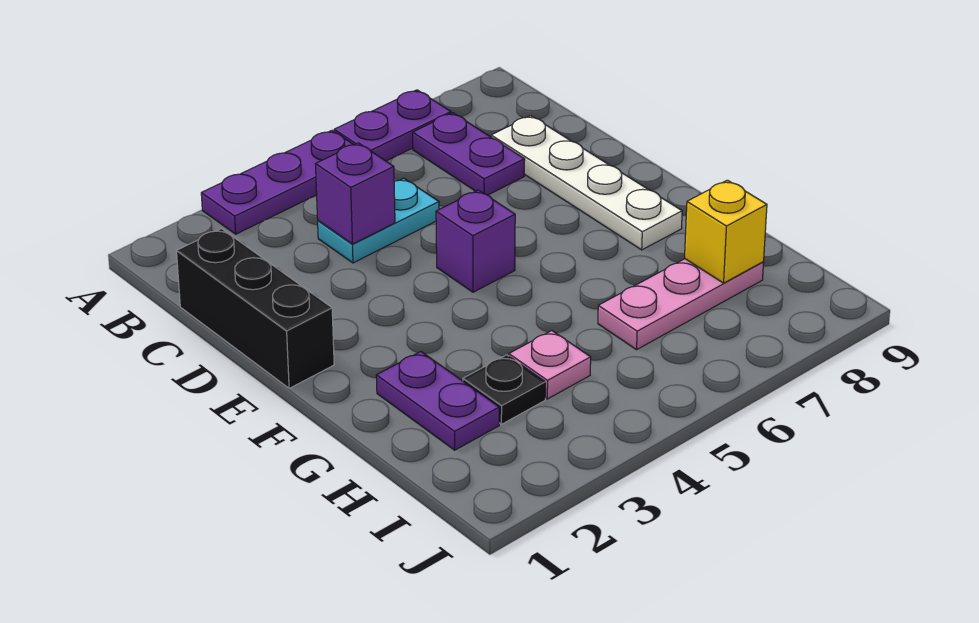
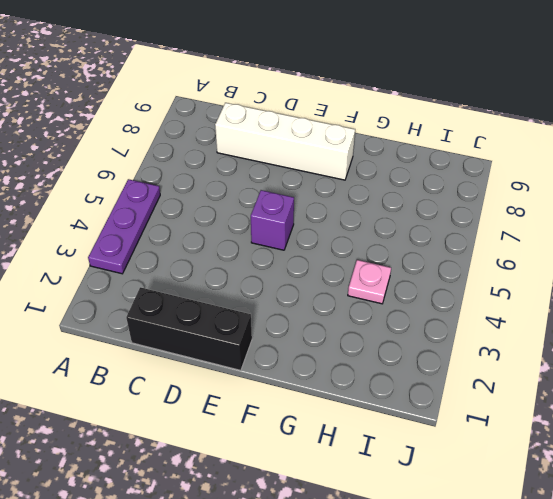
white brick C8:F8 level 1 -> white plate C8:F8 level 1
none -> purple plate A6:A7 level 1
none -> purple plate B7:C7 level 1
none -> cyan plate C4:C5 level 1

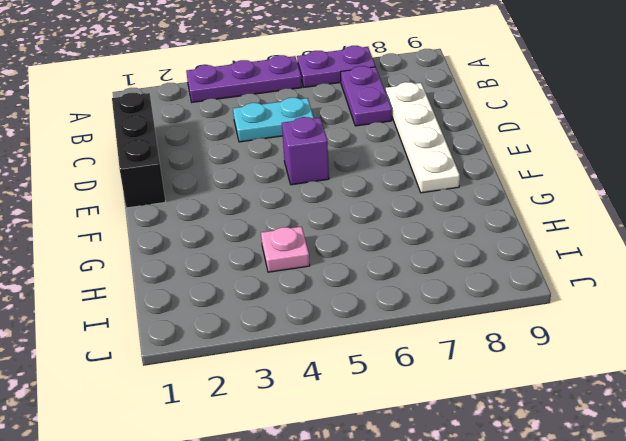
none -> purple plate G2:H2 level 1
none -> black plate H3 level 1
none -> pink plate H6:H8 level 1

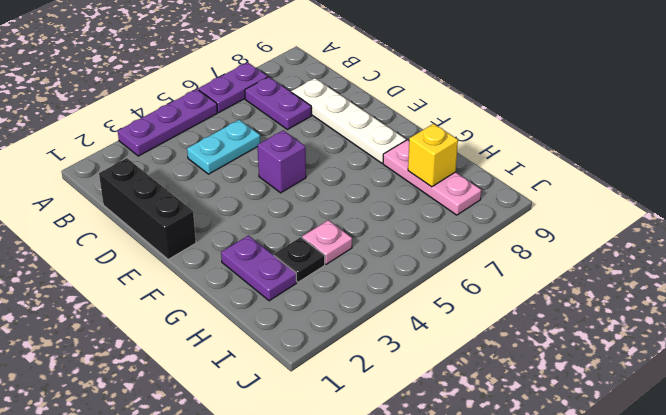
pink plate G8:I8 level 1 -> pink plate H6:H8 level 1
none -> purple brick C4 level 2

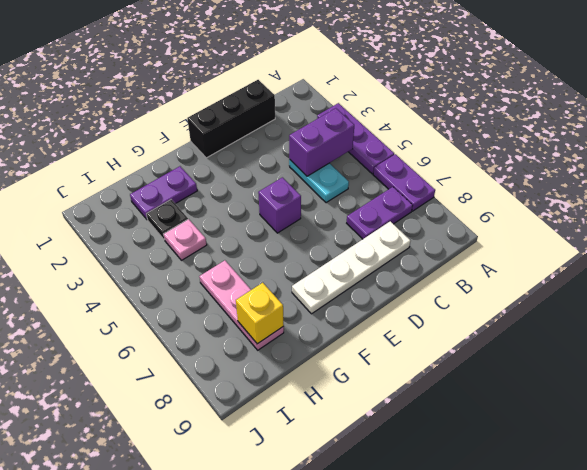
purple brick B4:C4 level 2 -> purple brick C4 level 2

